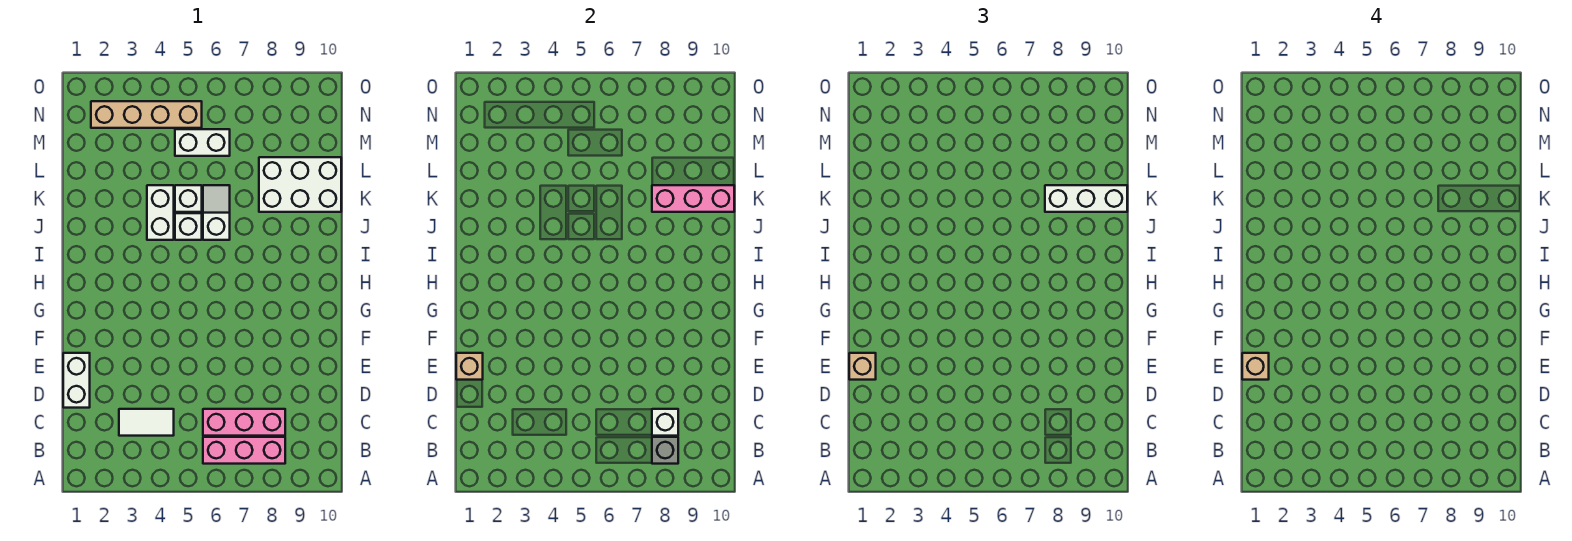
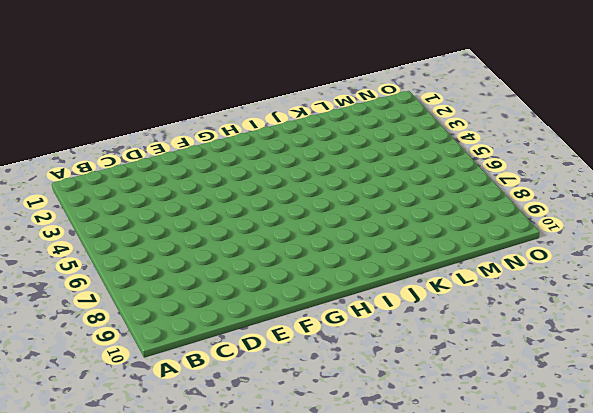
none -> pink brick B6:B8 level 1
none -> white tile C3:C4 level 1
none -> pink brick C6:C8 level 1

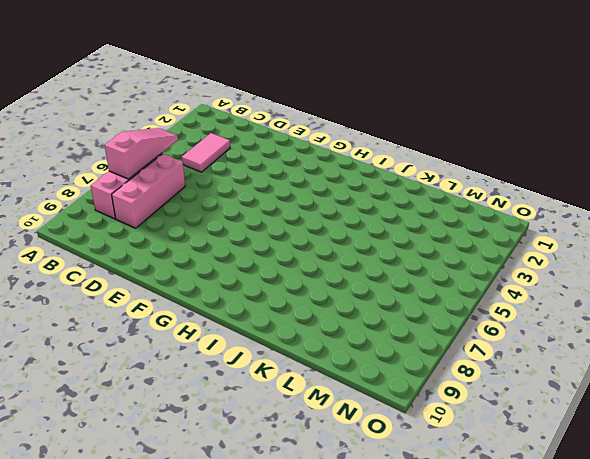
pink slope B5:B7 level 2 top 7 -> none
pink tile C3:C4 level 1 -> white tile C3:C4 level 1
none -> white brick D1:E1 level 1
none -> white brick J4:K4 level 1
none -> white brick J5 level 1

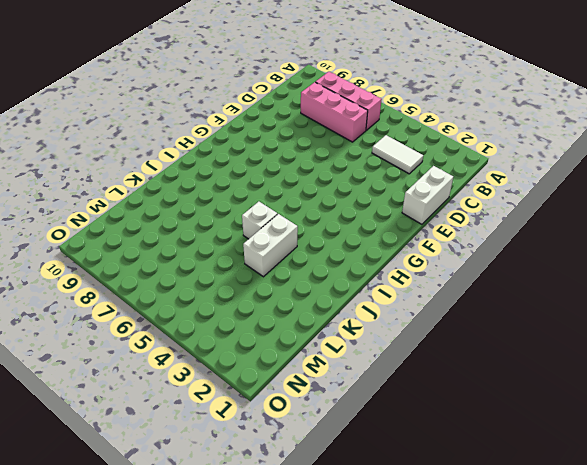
none -> white slope J6:K6 level 1 top J
none -> white brick K5 level 1
none -> white brick K8:L10 level 1

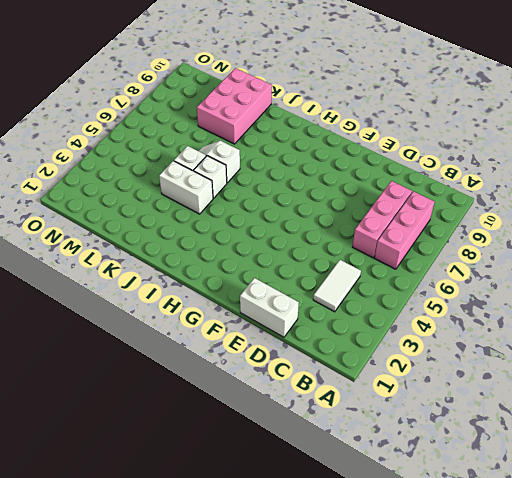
pink brick K8:L10 level 1 -> white brick K8:L10 level 1
none -> white brick M5:M6 level 1
none -> tan brick N2:N5 level 1
none -> grey brick B8 level 2

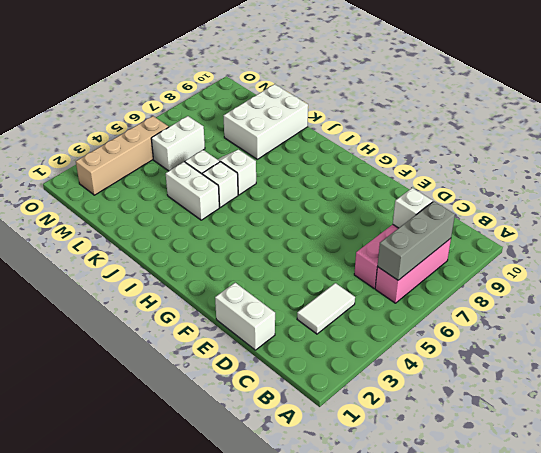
grey brick B6:B8 level 2 -> grey brick B8 level 2
none -> tan brick E1 level 2
none -> pink brick K8:K10 level 2
none -> tan brick E1 level 3

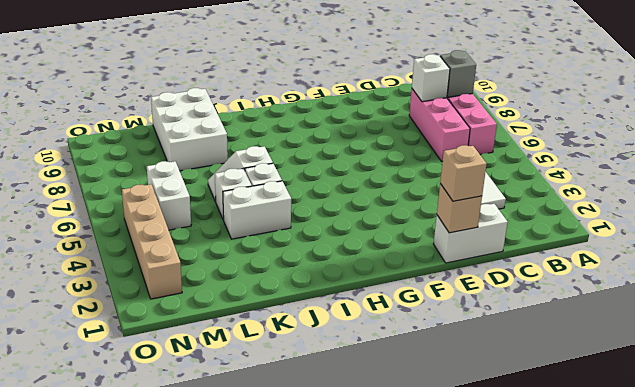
none -> pink brick K8:K10 level 2
none -> white brick K8:K10 level 3
none -> tan brick E1 level 4

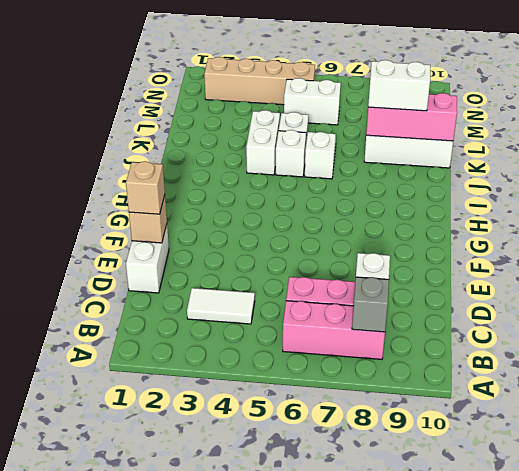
white brick K8:K9 level 3 -> white brick K8:K10 level 3
none -> tan brick E1 level 4

